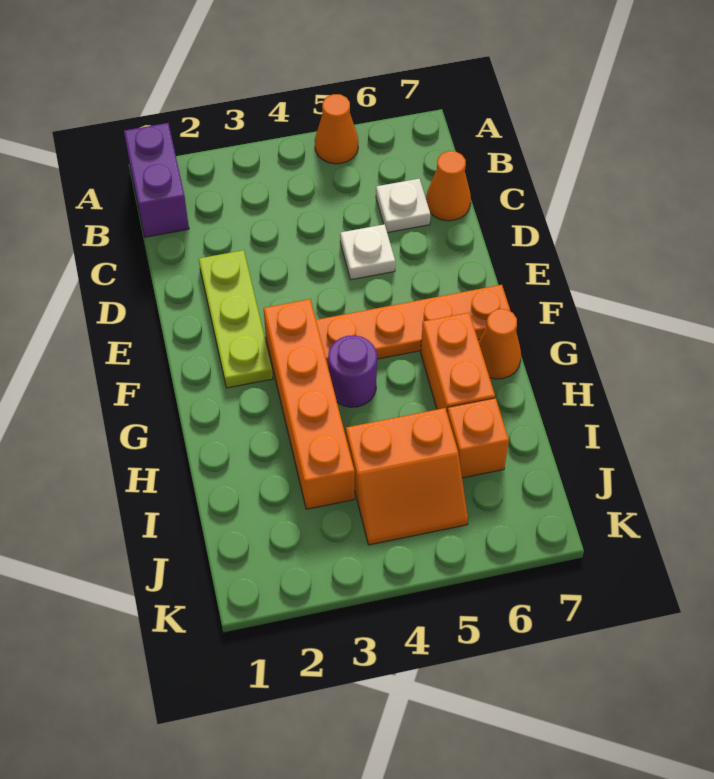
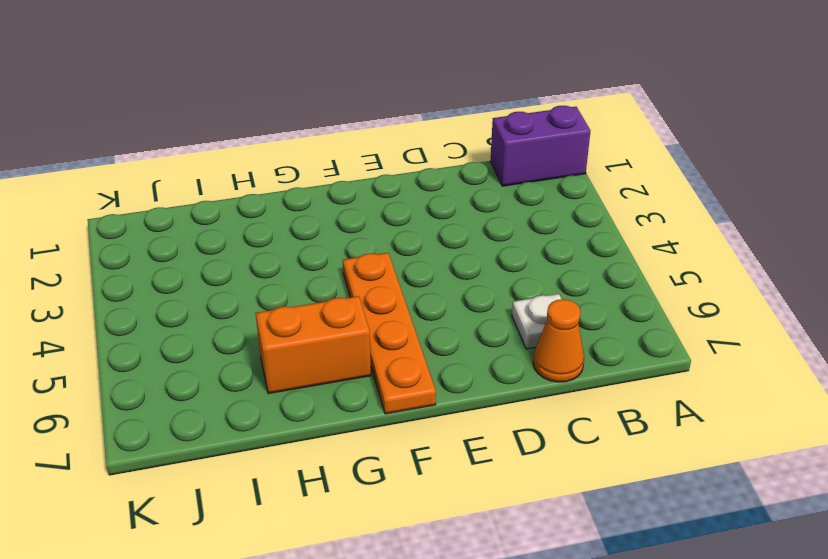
none -> orange cone A5 level 1
none -> lime plate D2:F2 level 1
none -> white plate D5 level 1

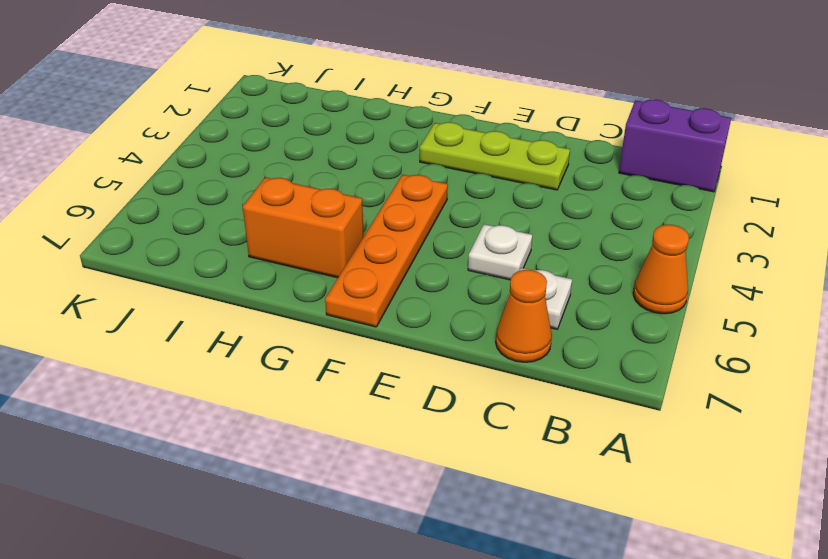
none -> orange brick F3:I3 level 1
none -> purple round brick G4 level 1
none -> orange cone G7 level 1

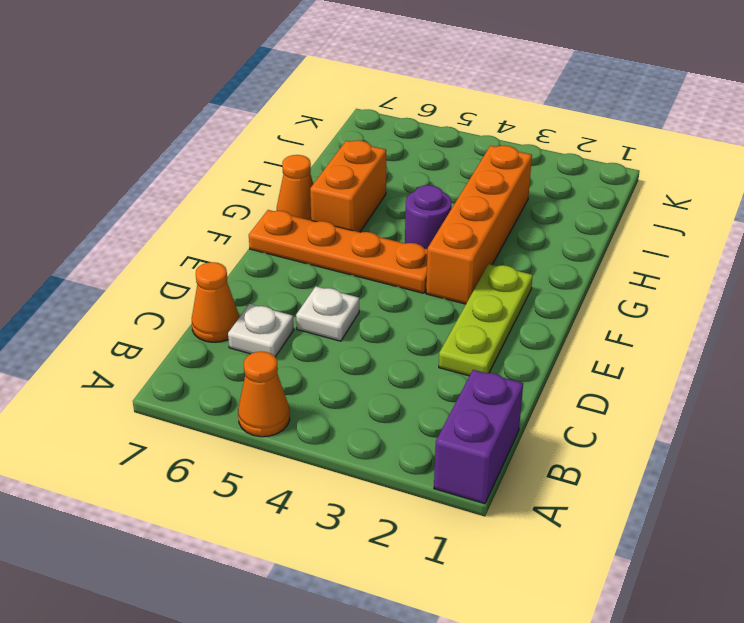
none -> orange slope I4:J5 level 1 top I
none -> orange brick I6 level 1

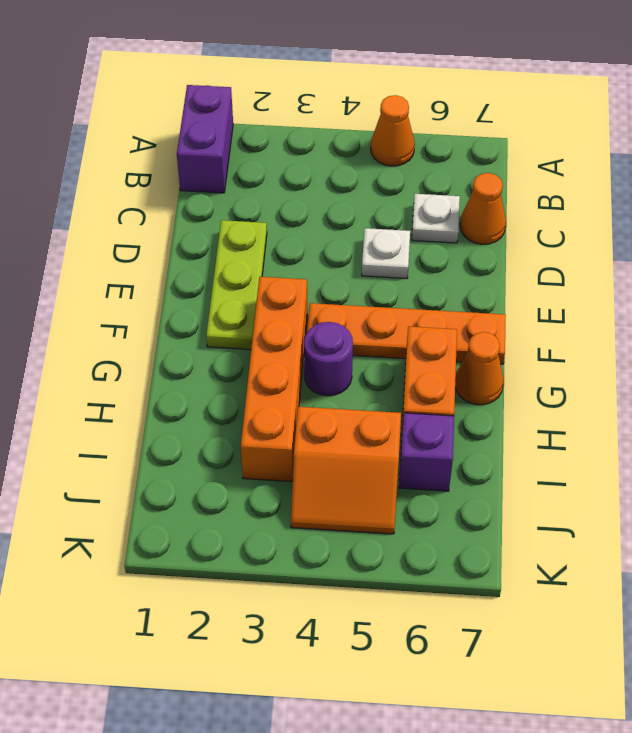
purple brick I6 level 1 -> orange brick I6 level 1

